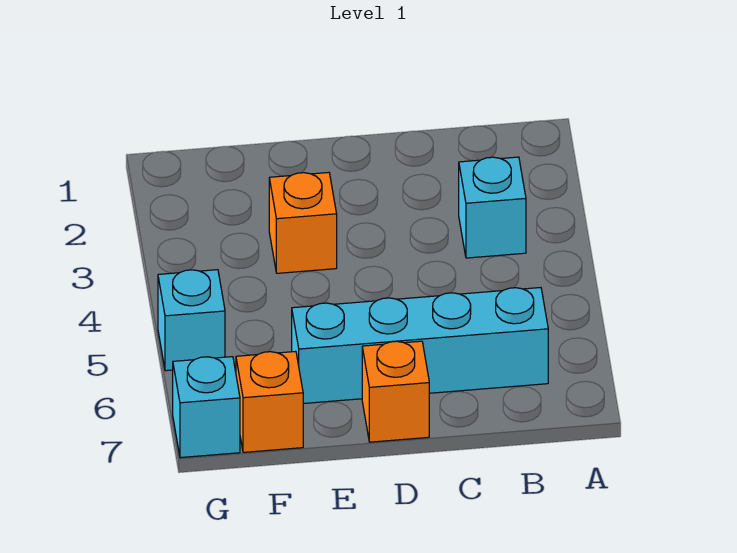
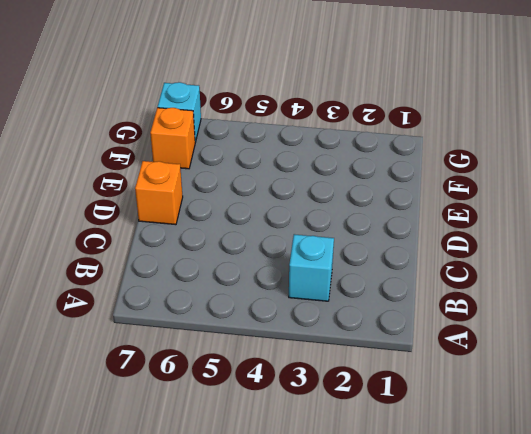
none -> cyan brick B6:E6 level 1
none -> orange brick E3 level 1

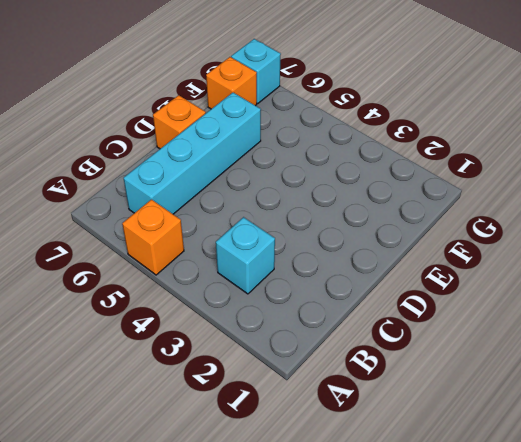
orange brick A5 level 1 -> orange brick E3 level 1
none -> cyan brick G5 level 1

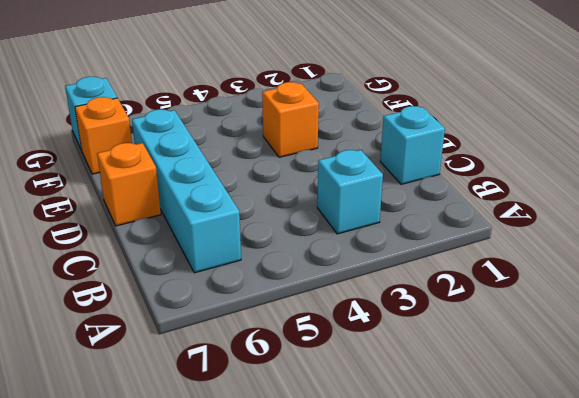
cyan brick C1 level 1 -> cyan brick G5 level 1

